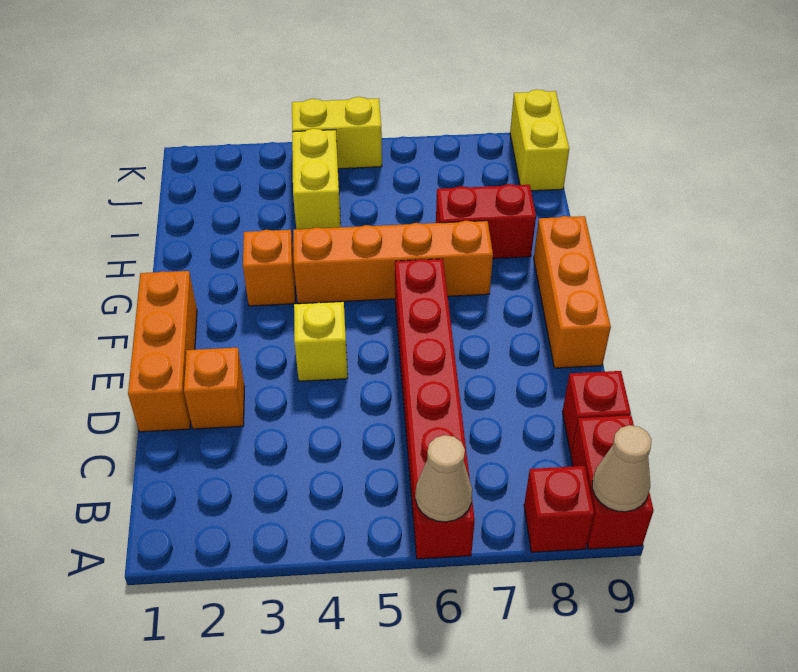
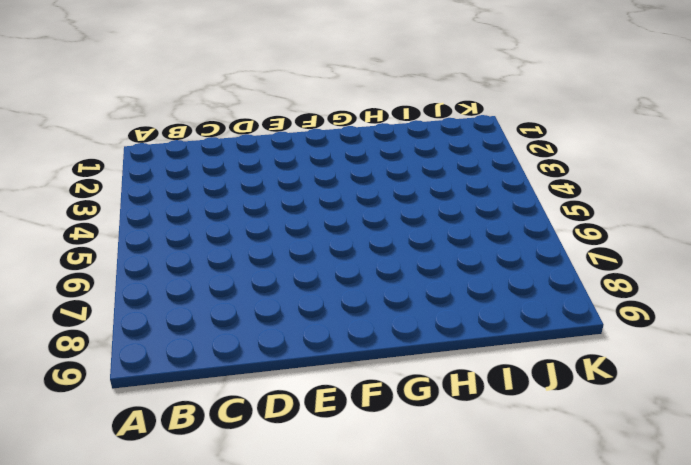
none -> red brick A6:F6 level 1
none -> red brick A8 level 1
none -> red brick A9:B9 level 1

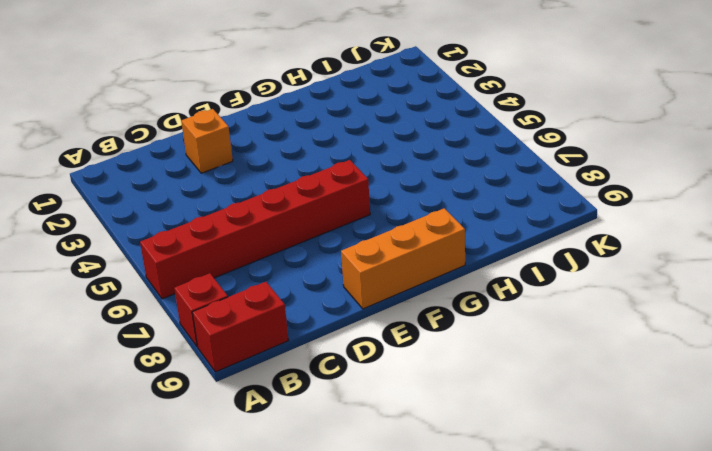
none -> red brick C9 level 1
none -> orange brick D1:F1 level 1
none -> yellow brick E4 level 1

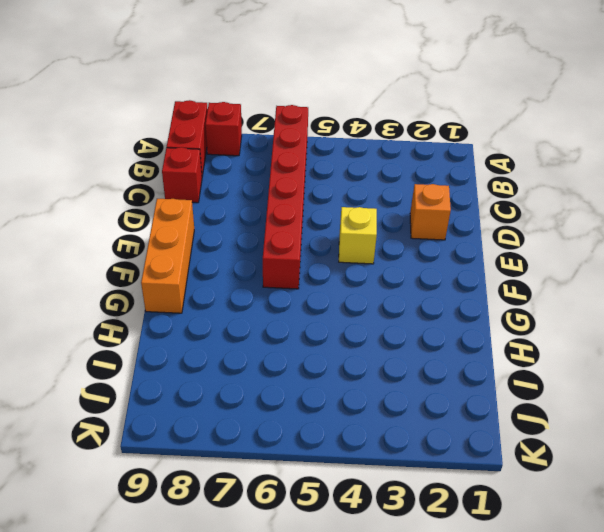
none -> orange brick D1:F1 level 1
none -> orange brick G3 level 1
none -> orange brick G4:G7 level 1

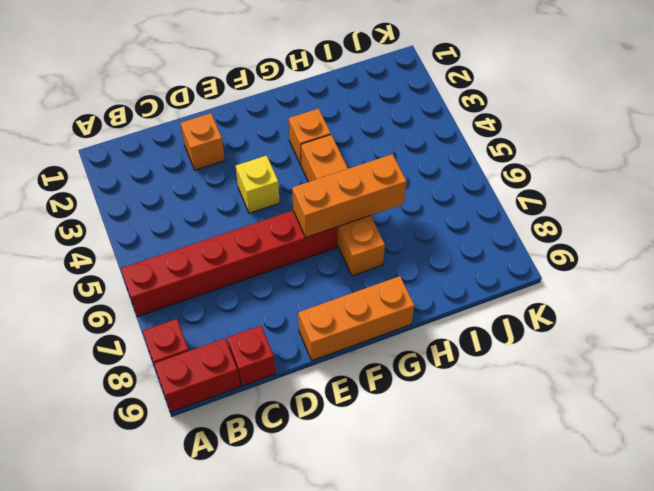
orange brick F6:H6 level 2 -> orange brick D1:F1 level 1
none -> red brick H7:H8 level 1
none -> yellow brick I4:J4 level 1
none -> yellow brick J9:K9 level 1

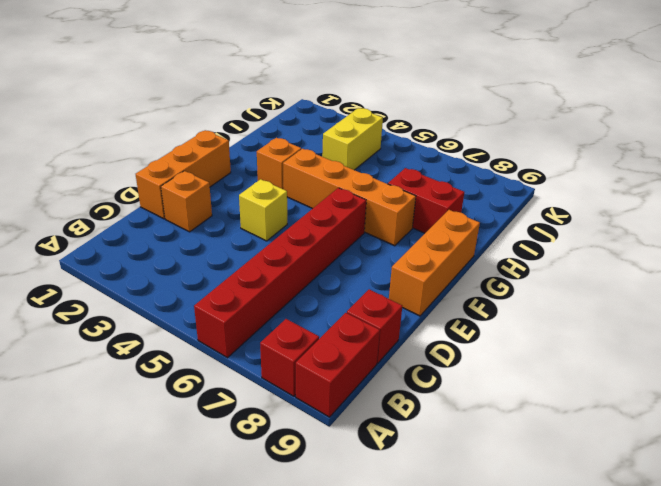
none -> yellow brick J9:K9 level 1
none -> yellow brick K4:K5 level 1
none -> tan cone A6 level 2

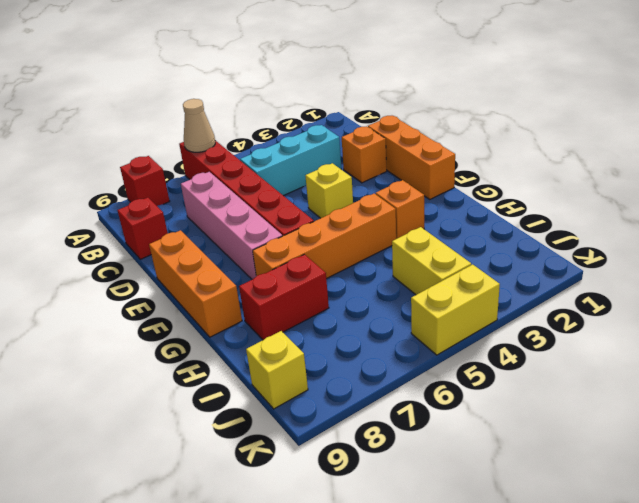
cyan brick C3:C5 level 1 -> none
pink brick C7:F7 level 1 -> none
yellow brick J9 level 1 -> yellow brick J9:K9 level 1
none -> red brick A9:B9 level 1
none -> tan cone A9 level 2

